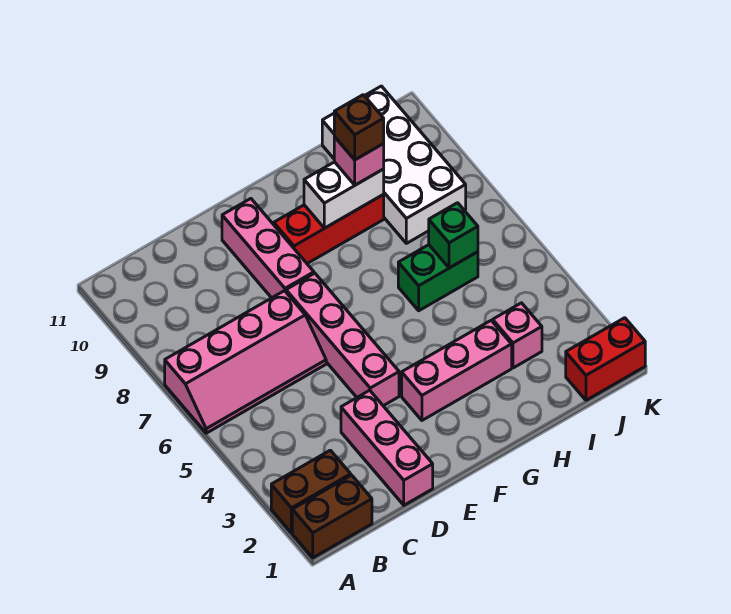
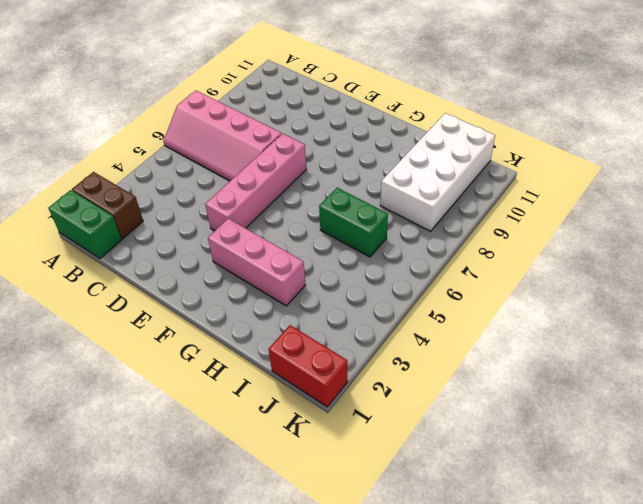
green brick A1:B1 level 1 -> brown brick A1:B1 level 1
none -> pink brick D1:D3 level 1
none -> pink brick E8:E10 level 1
none -> red brick F9:H9 level 1

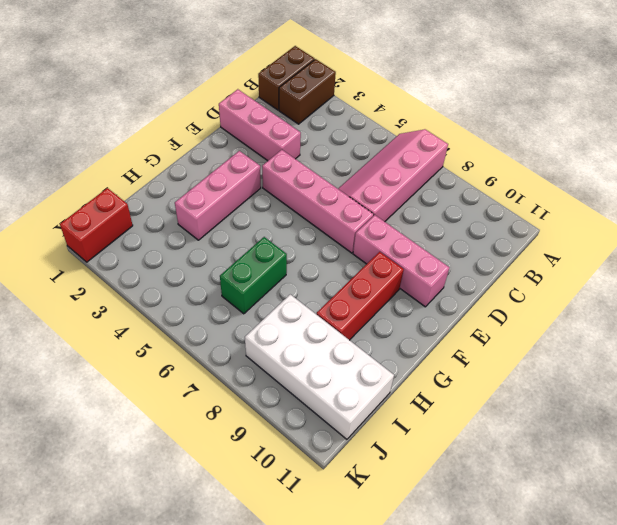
none -> pink brick I3 level 1
none -> white brick G9:H9 level 2
none -> green brick I6 level 2

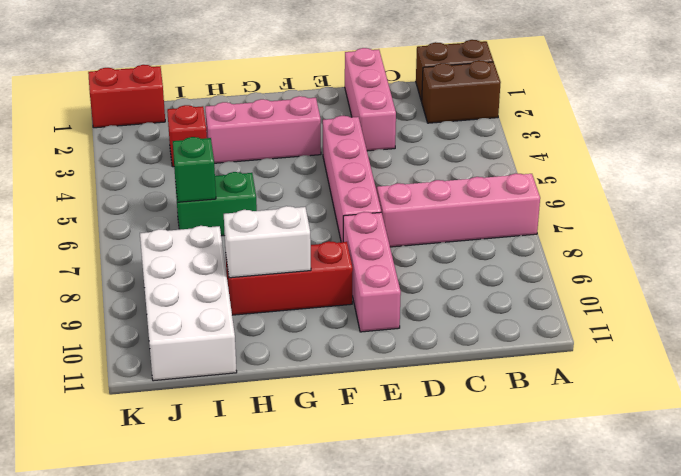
red brick I3 level 1 -> pink brick I3 level 1
none -> pink brick H9 level 3
none -> brown brick H9 level 4

